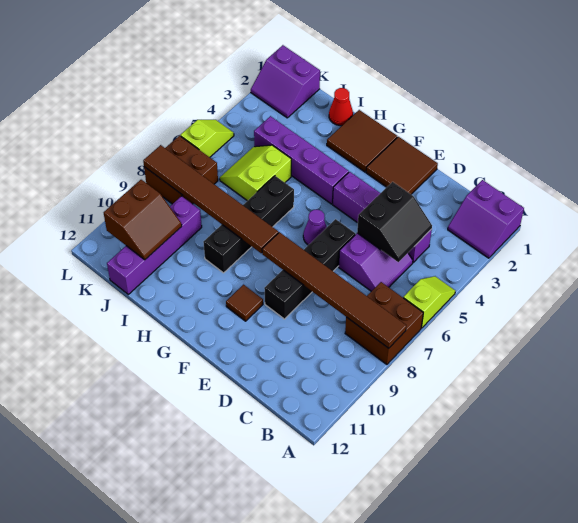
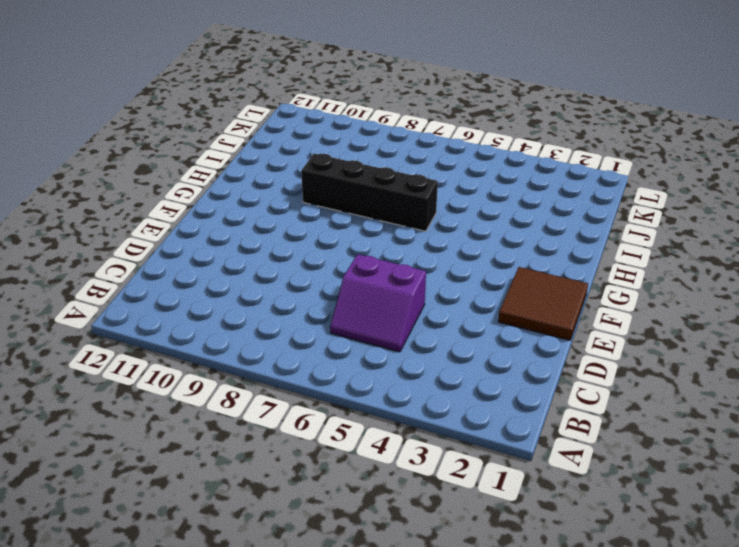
none -> purple slope A1:B2 level 1 top 1
none -> lime slope A5:A6 level 1 top 6
none -> brown brick A7:B8 level 1

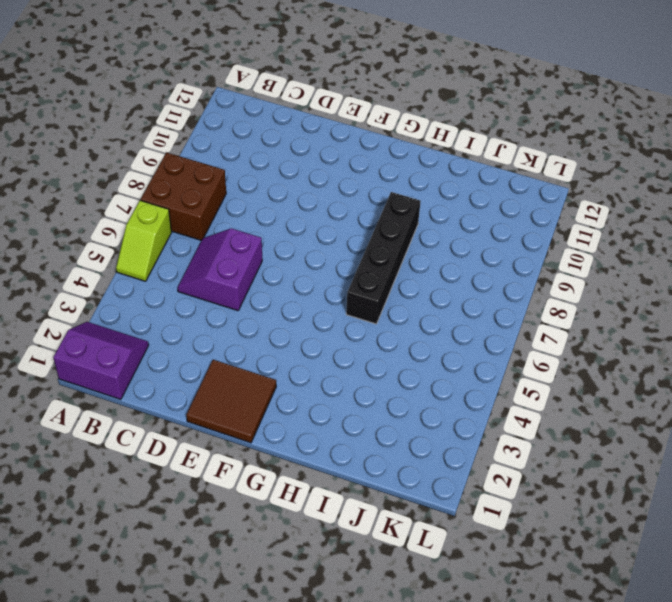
none -> purple brick C4:F4 level 1
none -> black brick E6:E9 level 1
none -> purple cone F6 level 1

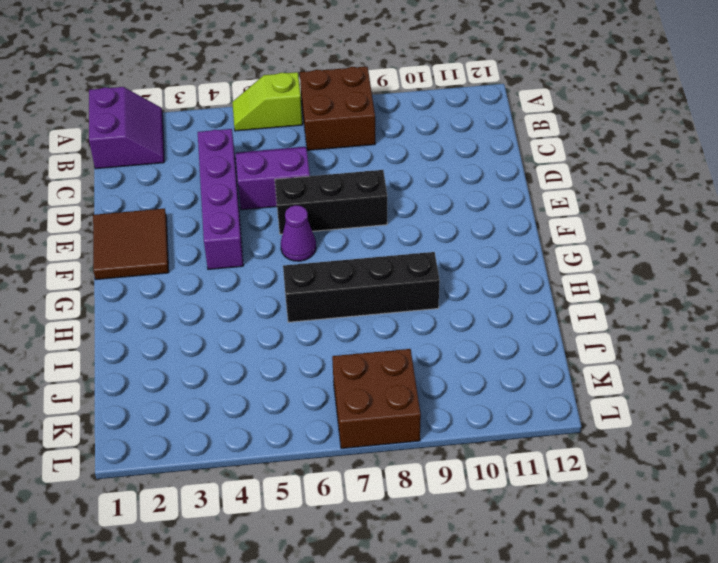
black brick E6:E8 level 1 -> black brick E6:E9 level 1
none -> brown tile F10 level 1
none -> brown tile G1:H2 level 1
none -> purple brick G4:J4 level 1

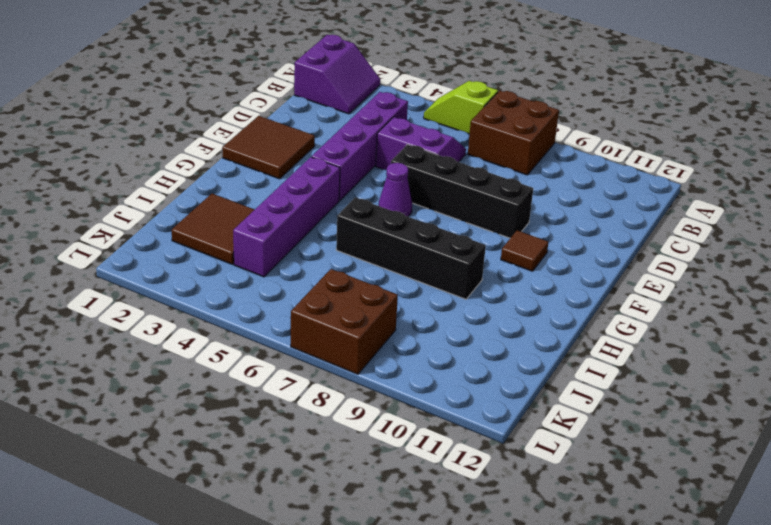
brown tile I2:J3 level 1 -> brown tile G1:H2 level 1
none -> red cone I1 level 1
none -> lime slope I5:J6 level 1 top I
none -> purple brick J9:J12 level 1

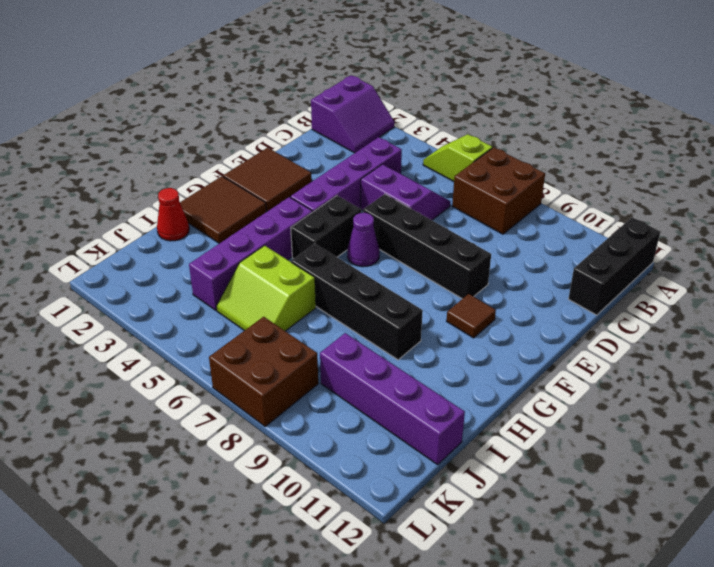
black brick A12:C12 level 1 -> none
black brick F5:G5 level 1 -> none
none -> purple slope K1:L2 level 1 top 1
none -> lime slope L5:L6 level 1 top 6
none -> brown tile A8:F8 level 2

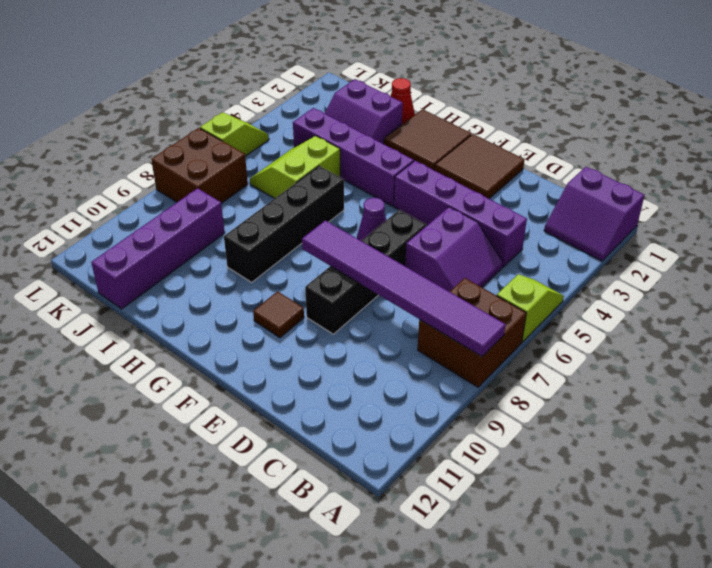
purple tile A8:F8 level 2 -> brown tile A8:F8 level 2
purple slope I2:J3 level 1 top 2 -> purple slope K1:L2 level 1 top 1
none -> black slope C4:D5 level 2 top D
none -> brown tile G8:L8 level 2
none -> brown slope J10:K11 level 2 top K

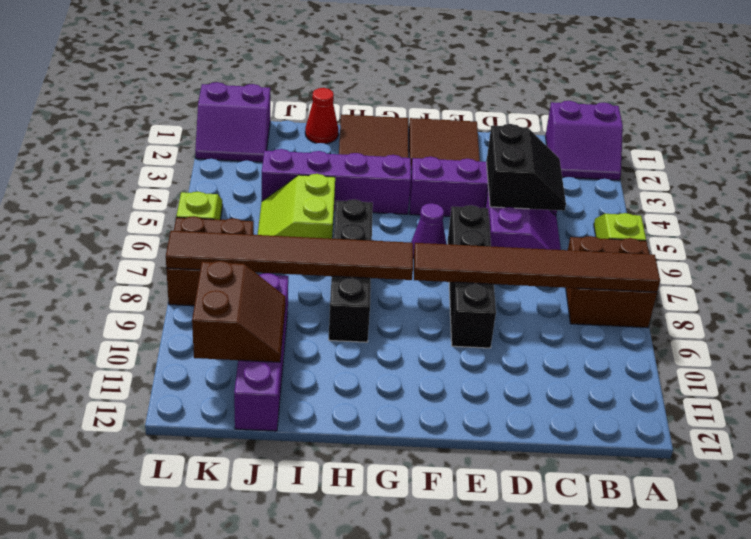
none -> brown tile F10 level 1

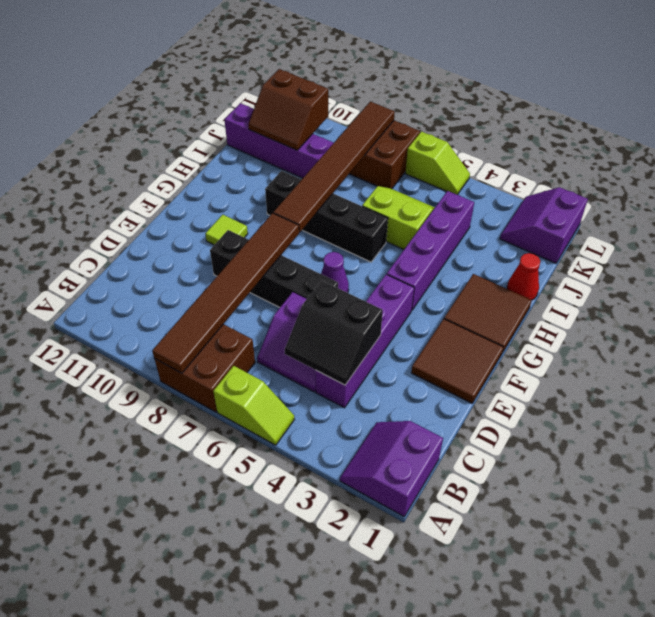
lime tile F10 level 1 -> brown tile F10 level 1

